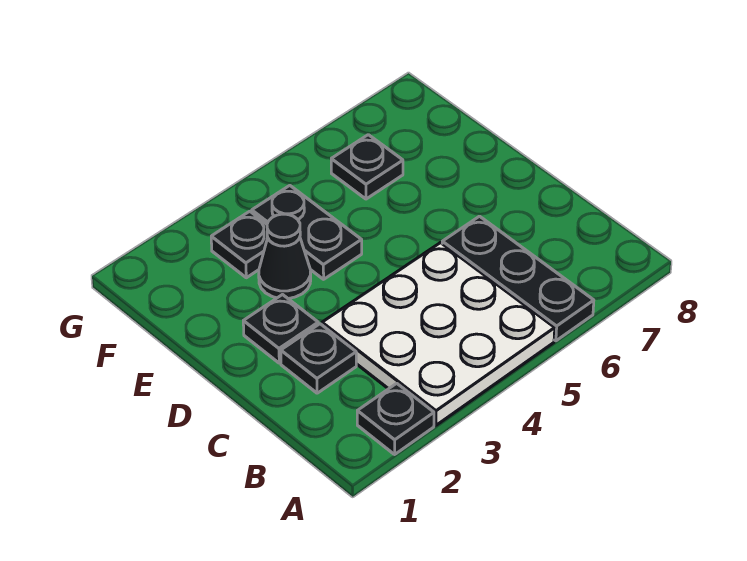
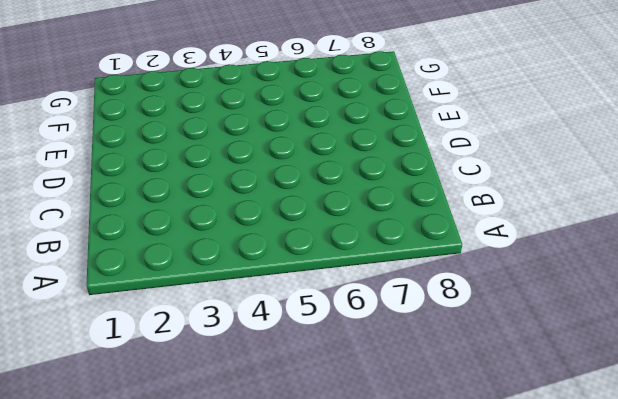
none -> black plate A2 level 1
none -> white plate A3:C5 level 1

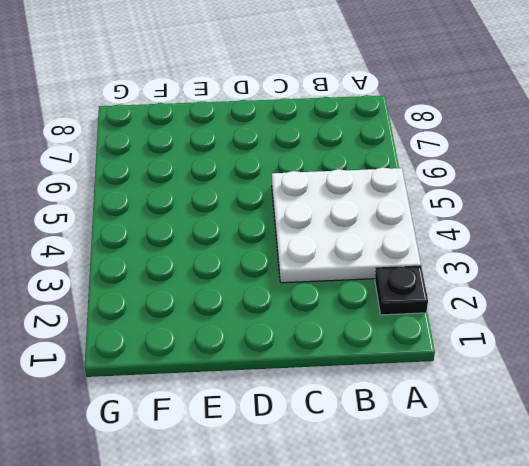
none -> black plate A6:C6 level 1
none -> black plate C2 level 1

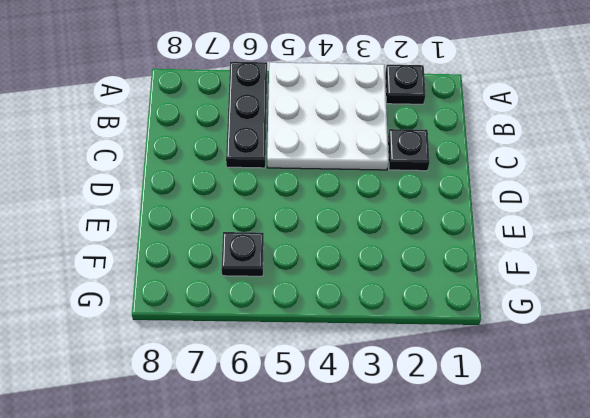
none -> black plate D2 level 1
none -> black cone E3 level 1

